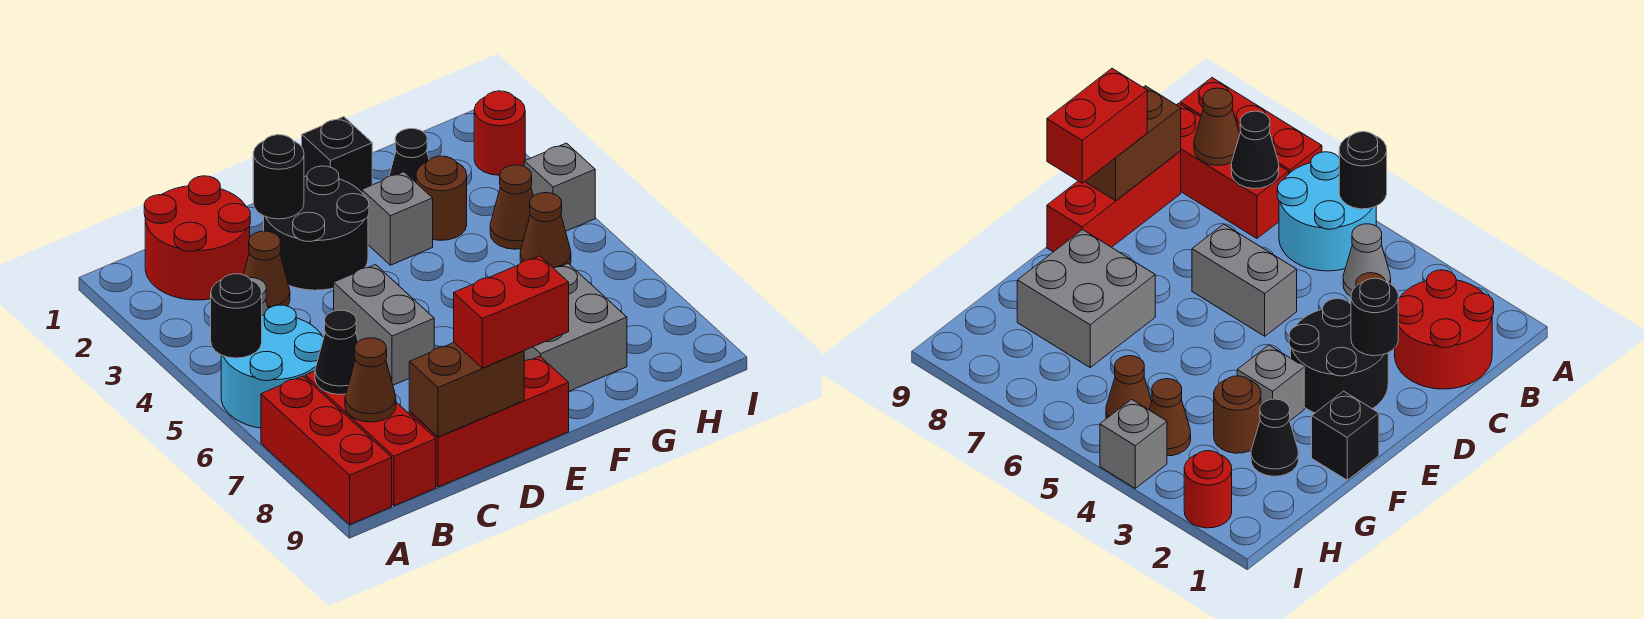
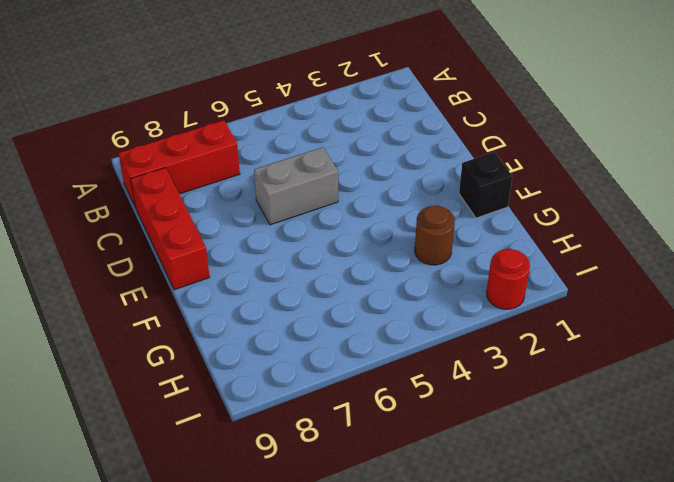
none -> cyan round brick A5:B6 level 1
none -> red brick A7:A9 level 1
none -> red round brick B1:C2 level 1

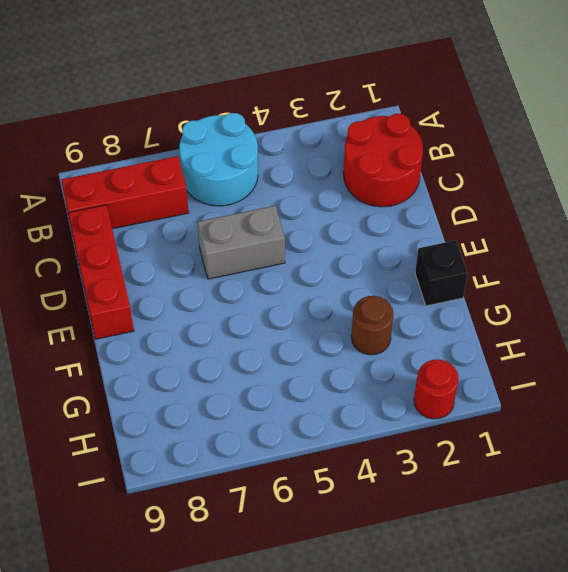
none -> red brick A7:A9 level 1
none -> grey cone B4 level 1
none -> brown cone C3 level 1

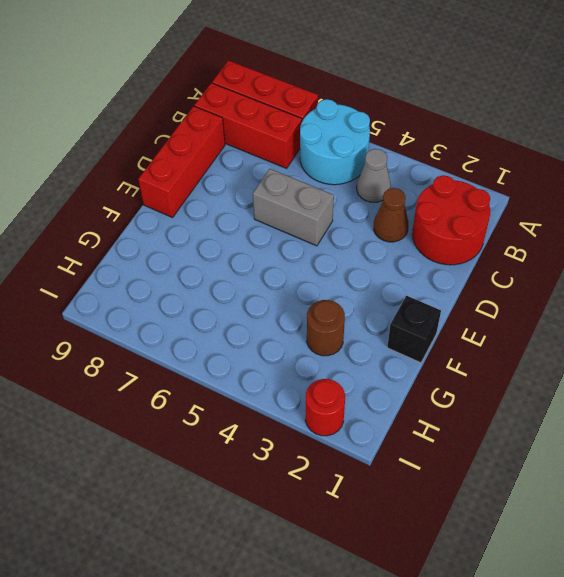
none -> black round brick D2:E3 level 1
none -> grey brick F3 level 1
none -> grey brick F7:G8 level 1

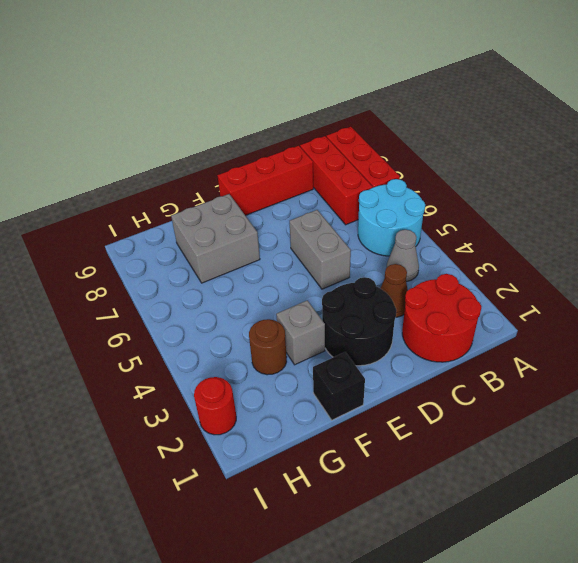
none -> black cone G2 level 1
none -> brown cone H4 level 1
none -> brown cone H5 level 1

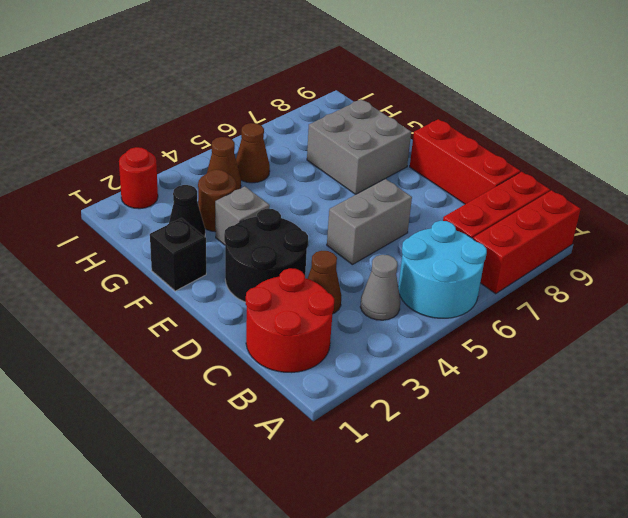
none -> grey brick I4 level 1
none -> black round brick A5 level 2
none -> black cone B7 level 2

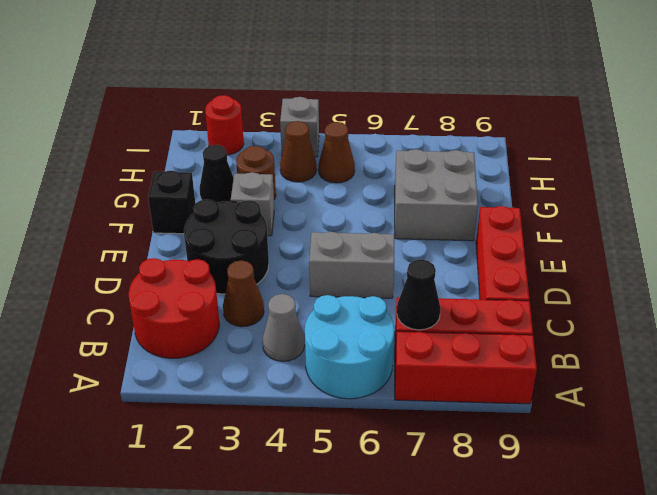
none -> black round brick A5 level 2
none -> brown cone B8 level 2
none -> brown brick C9:D9 level 2

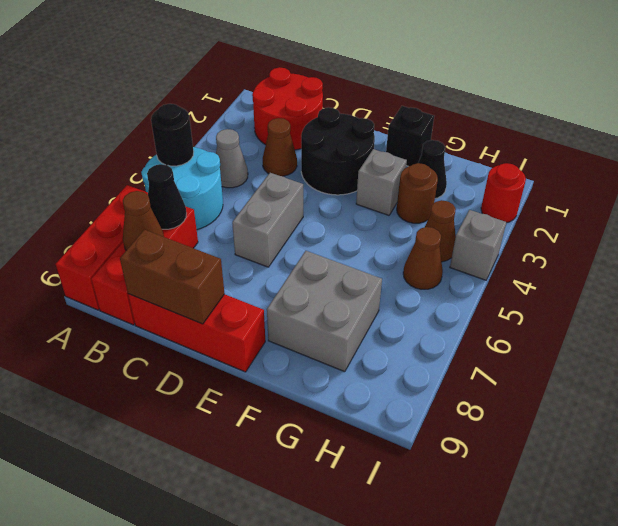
none -> black round brick D2 level 2
none -> red brick D9:E9 level 3

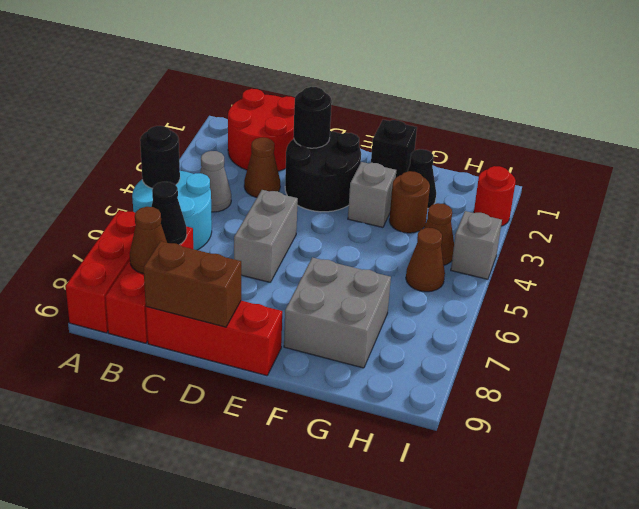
none -> red brick D9:E9 level 3

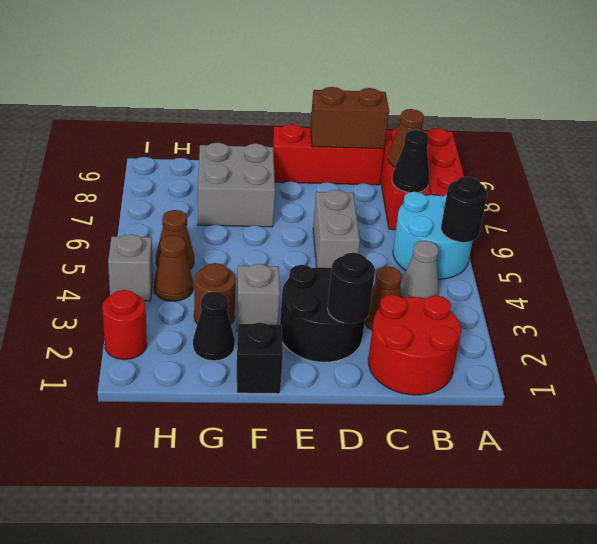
none -> red brick D9:E9 level 3

